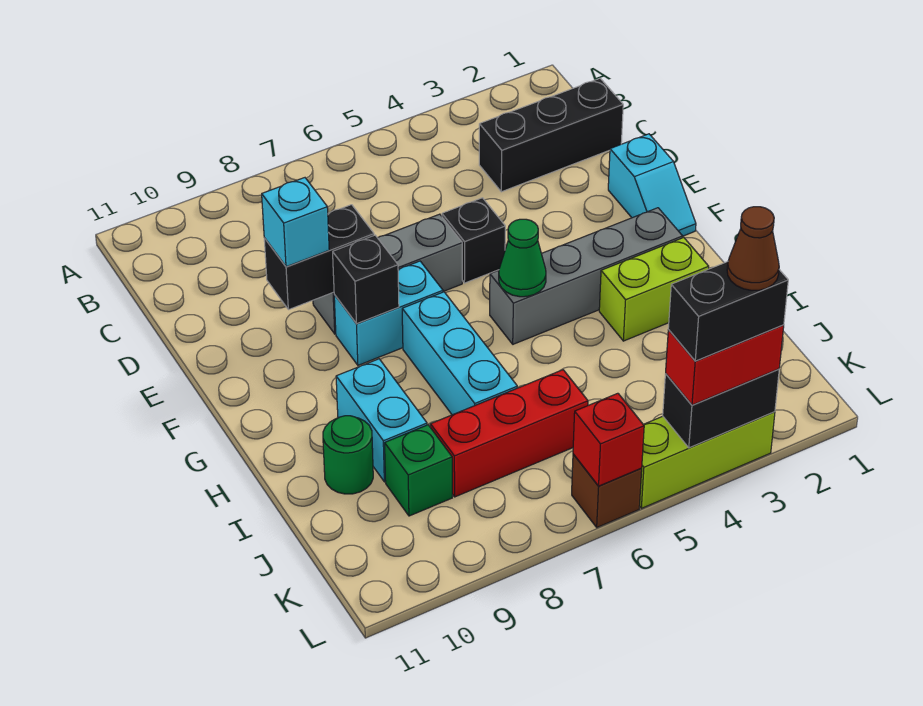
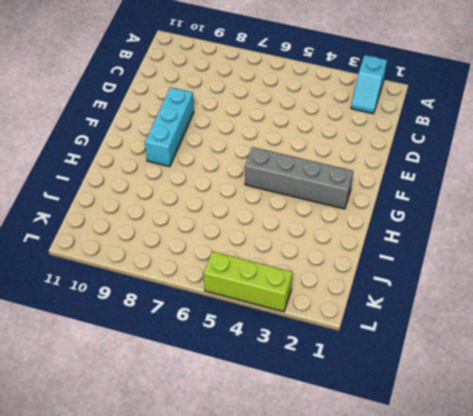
cyan slope A2:B2 level 1 top A -> cyan slope E1:F1 level 1 top E
cyan brick E9:G9 level 1 -> cyan brick G7:I7 level 1
none -> black brick C1:C3 level 1
none -> black brick E5 level 1
none -> grey brick E6:E8 level 1

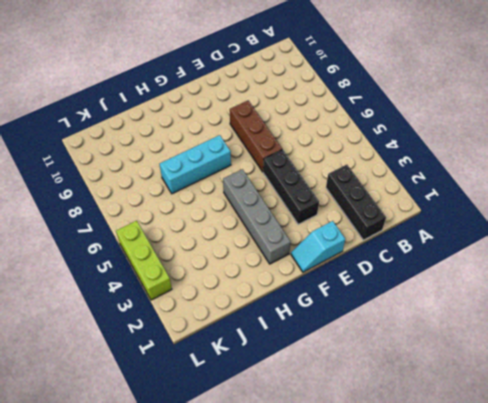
black brick E3:E5 level 1 -> black brick E5 level 1
brown brick E6:E8 level 1 -> grey brick E6:E8 level 1
none -> cyan brick F7:F8 level 1
none -> lime brick H2:H3 level 1
none -> cyan brick H9:I9 level 1

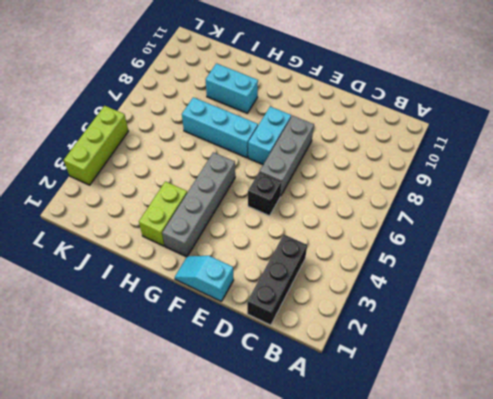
none -> green round brick I10 level 1
none -> red brick J6:J8 level 1
none -> green brick J9 level 1

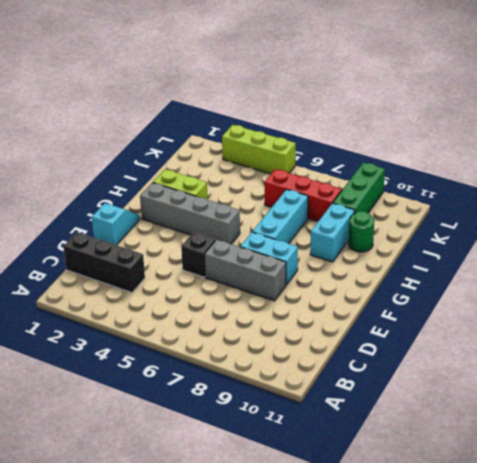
green brick J9:L9 level 1 -> green brick J9 level 1
none -> brown brick L6 level 1
none -> black brick E8:E9 level 2
none -> black brick F8 level 2

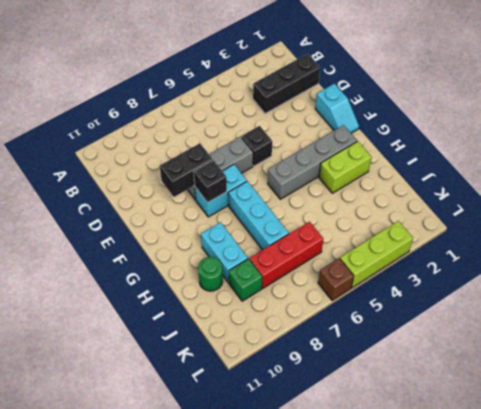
none -> green cone G5 level 2
none -> black brick L3:L4 level 2
none -> red brick L6 level 2

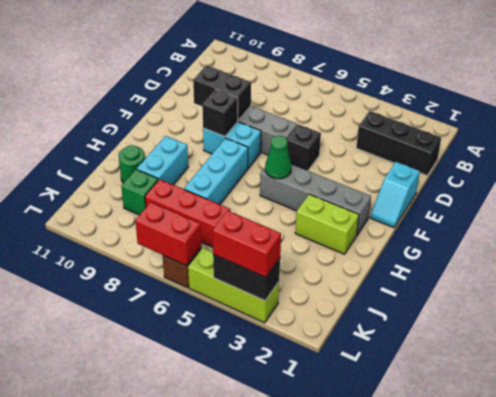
red brick L6:L7 level 2 -> red brick L6 level 2
none -> cyan brick E9 level 3
none -> black brick L3:L4 level 4
none -> brown cone L3 level 5

